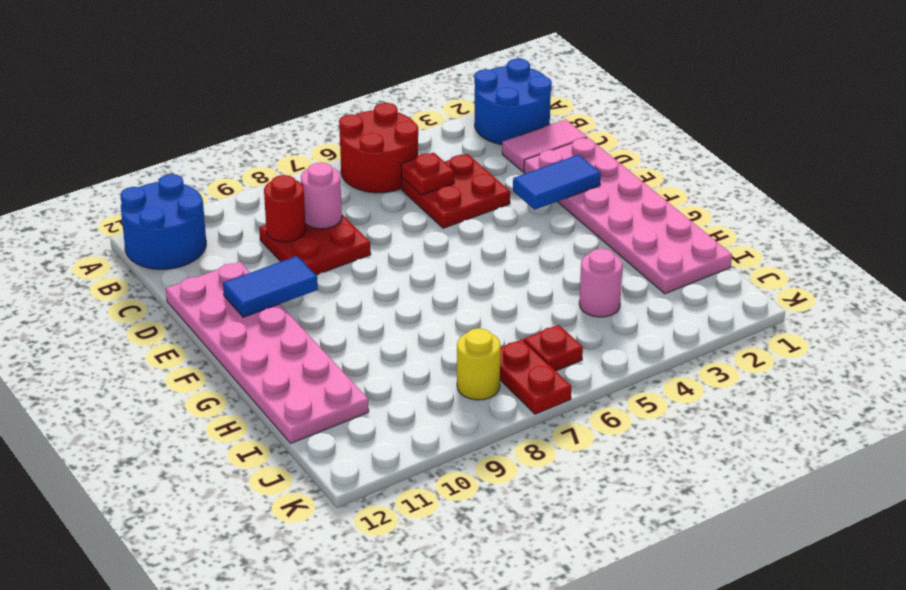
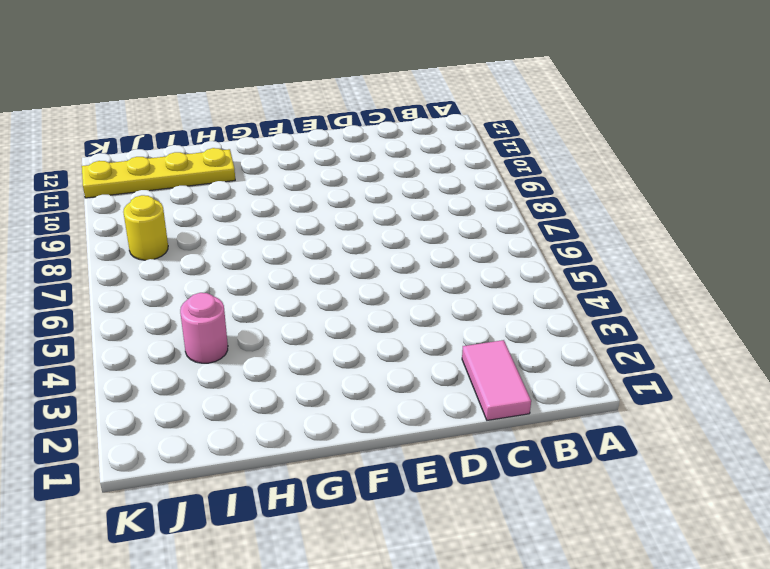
yellow plate H11:K11 level 1 -> pink plate D11:I12 level 1
none -> blue round brick A1:B2 level 1
none -> red round brick A5:B6 level 1
none -> blue round brick A11:B12 level 1

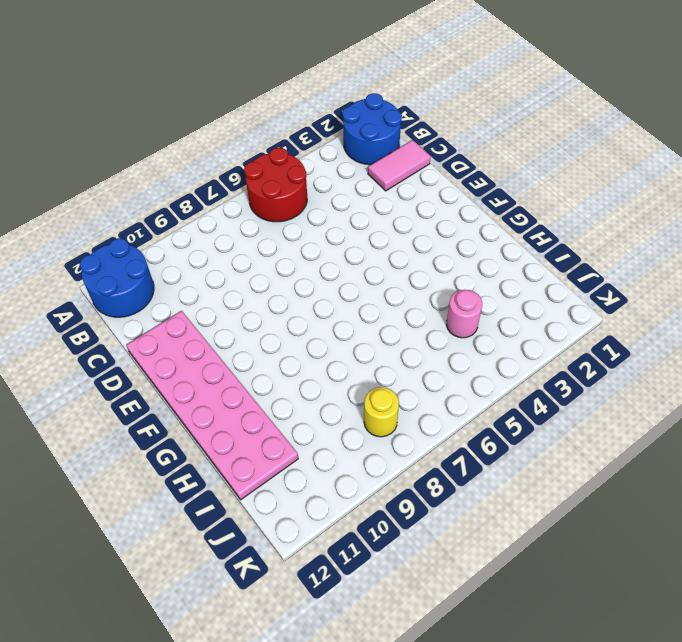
none -> red plate C4:D5 level 1
none -> red plate C8:D9 level 1
none -> pink plate D1:I2 level 1

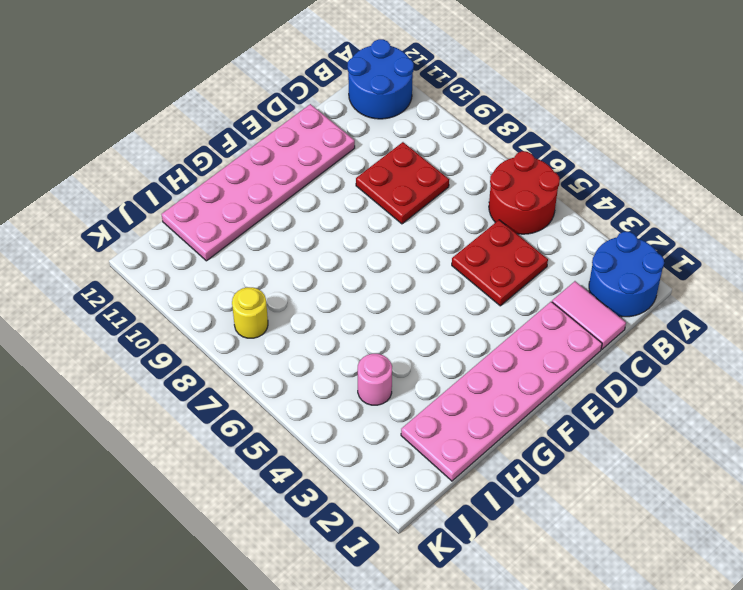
none -> red plate J6 level 1
none -> red plate J7:K7 level 1
none -> red plate C5 level 2

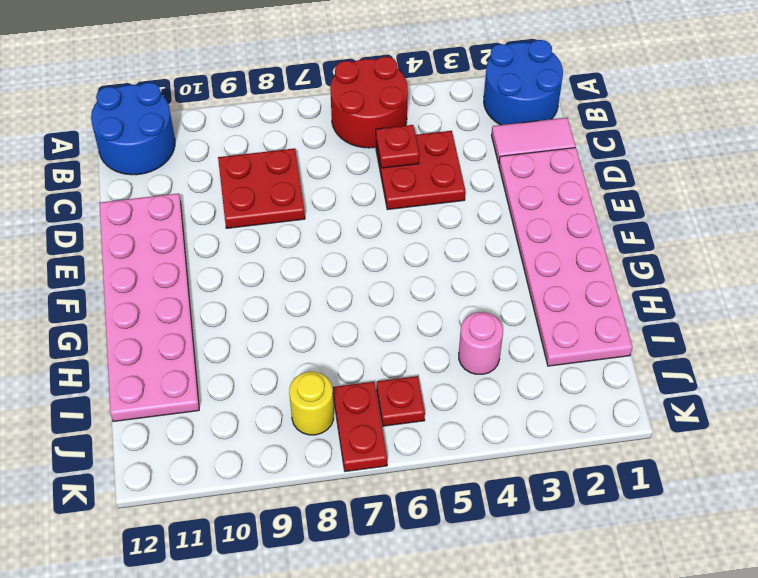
none -> pink round brick C8 level 2
none -> red round brick C9 level 2
none -> blue tile E2:E3 level 2

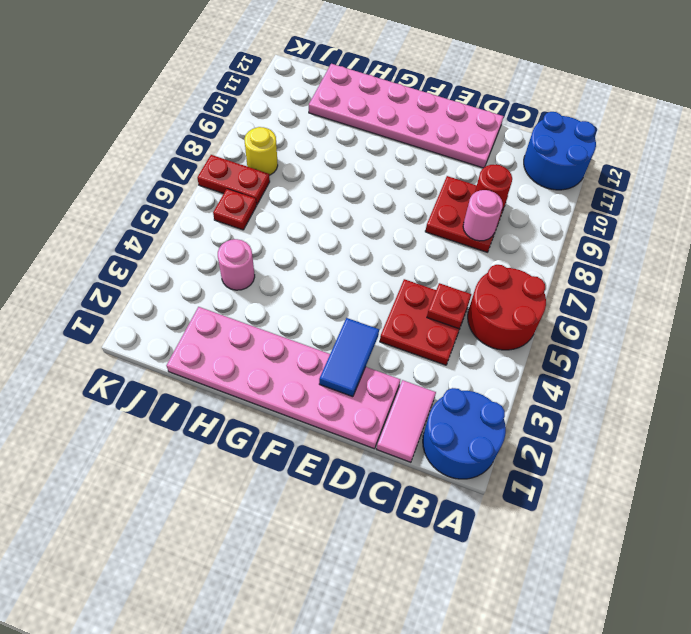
none -> blue tile E10:E11 level 2

